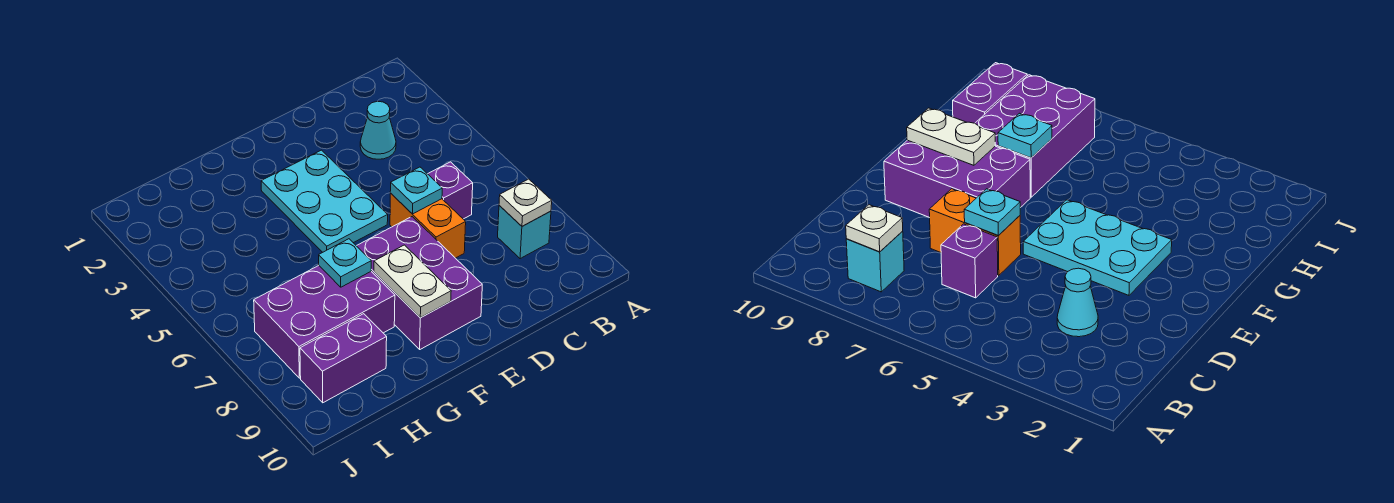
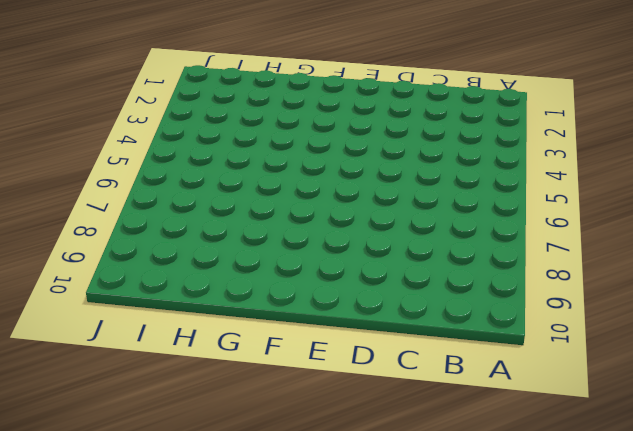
none -> cyan brick B8 level 1
none -> cyan cone C3 level 1
none -> purple brick C6 level 1

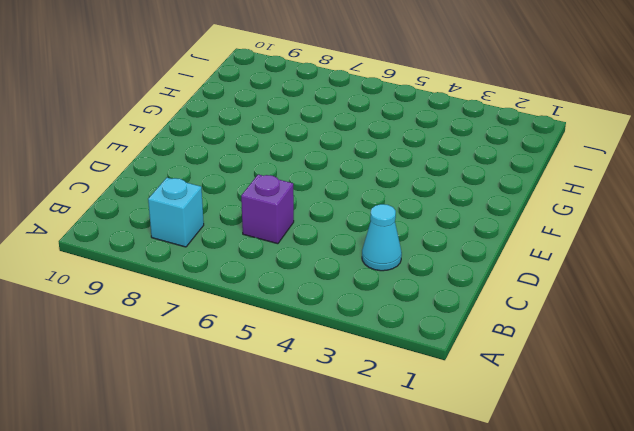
none -> orange brick D6:D7 level 1
none -> cyan plate E3:F5 level 1
none -> purple brick E7:F9 level 1

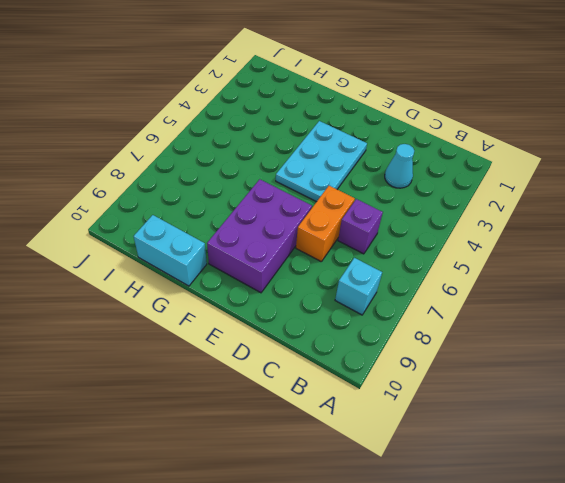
cyan brick G10:H10 level 1 -> none
none -> purple brick G7:I8 level 1
none -> purple brick H9:I9 level 1
none -> white plate B8 level 2

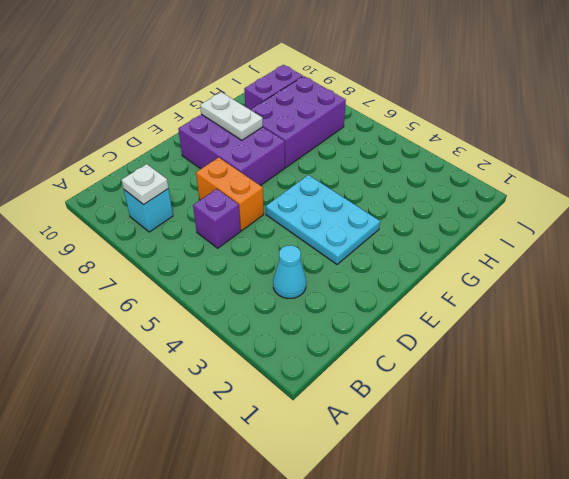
none -> cyan plate D6 level 2
none -> cyan plate G7 level 2

